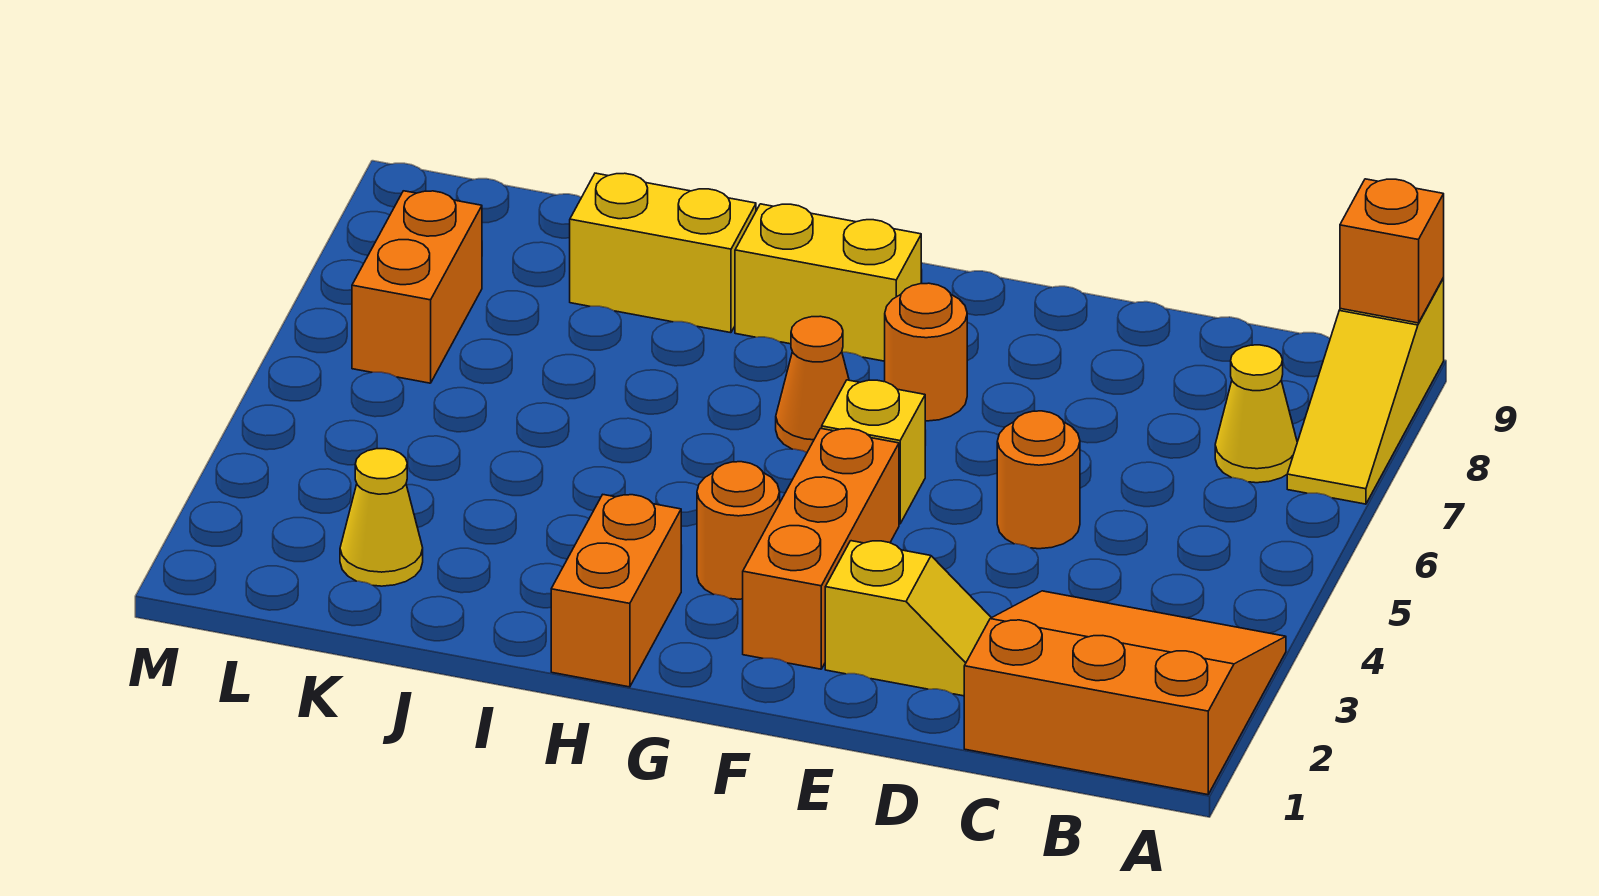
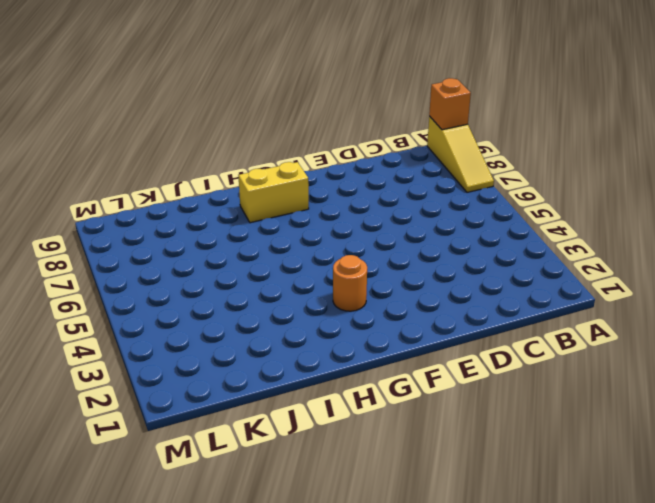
none -> orange slope A1:C3 level 1 top 1
none -> yellow cone B7 level 1
none -> yellow slope D2:E2 level 1 top E

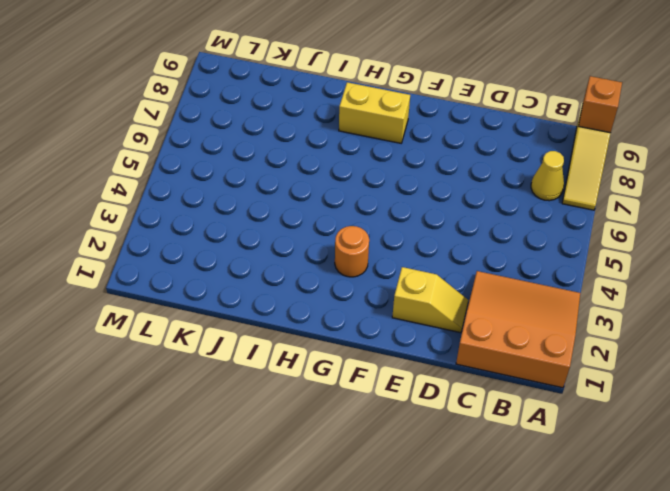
none -> orange round brick D5 level 1
none -> orange brick F2:F4 level 1
none -> yellow brick F5 level 1

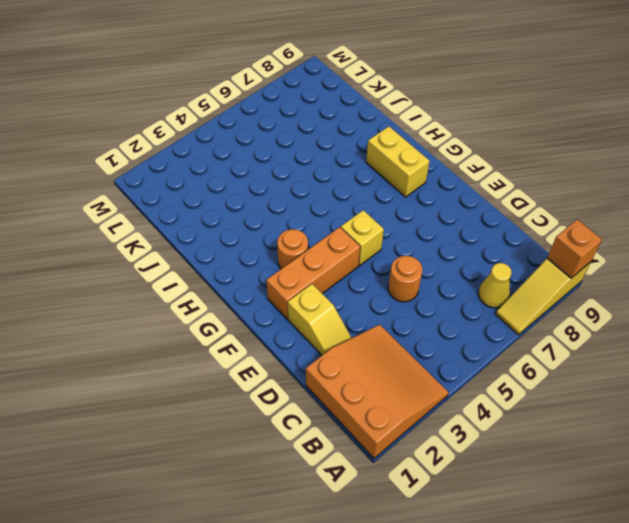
none -> orange round brick F7 level 1
none -> orange cone G6 level 1
none -> orange brick H1:H2 level 1

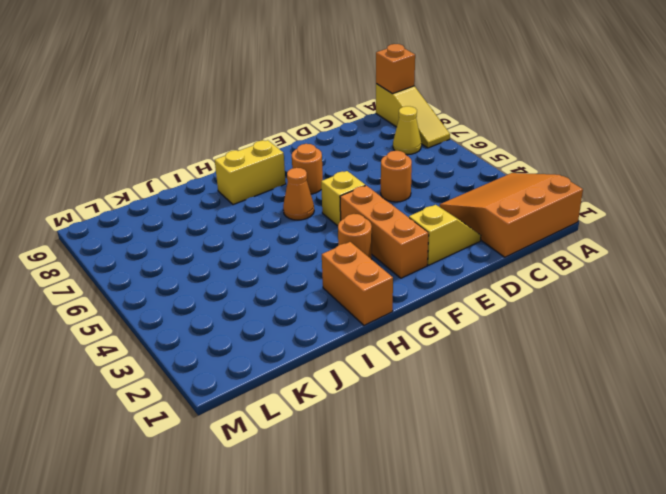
none -> yellow brick I8:J8 level 1
none -> yellow cone K2 level 1
none -> orange brick L6:L7 level 1

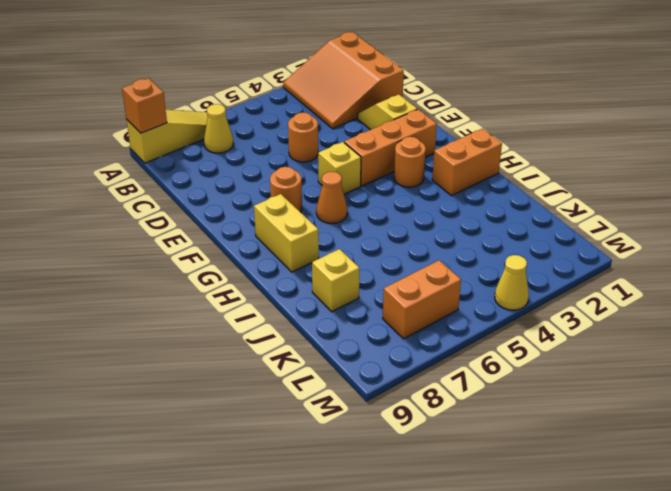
yellow brick J8 level 1 -> yellow brick I8:J8 level 1
yellow cone M4 level 1 -> yellow cone K2 level 1

